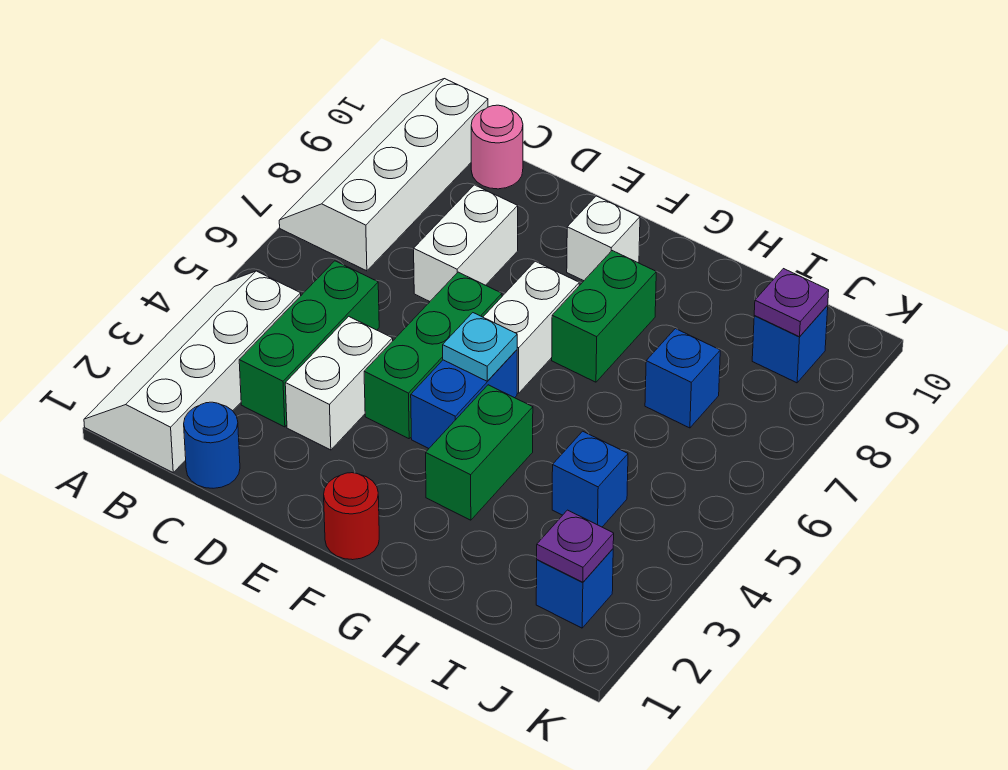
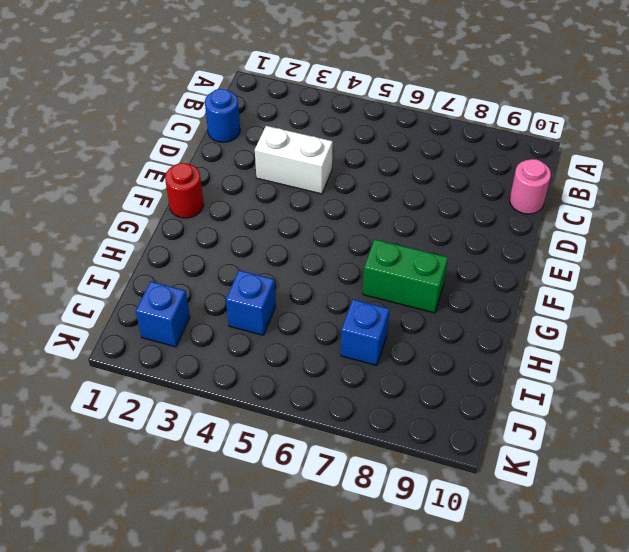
none -> white slope A1:B4 level 1 top B
none -> white slope A7:B10 level 1 top B
none -> green brick C3:C5 level 1

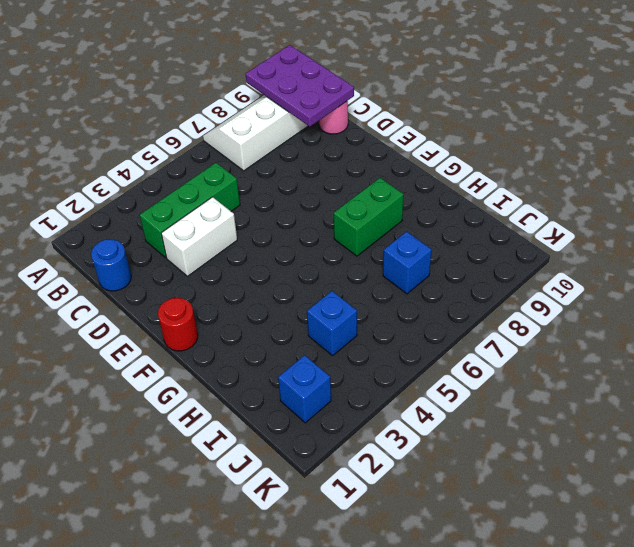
purple plate A9:C10 level 2 -> none
none -> white slope A1:B4 level 1 top B
none -> white brick D7:D8 level 1
none -> green brick E4:E6 level 1

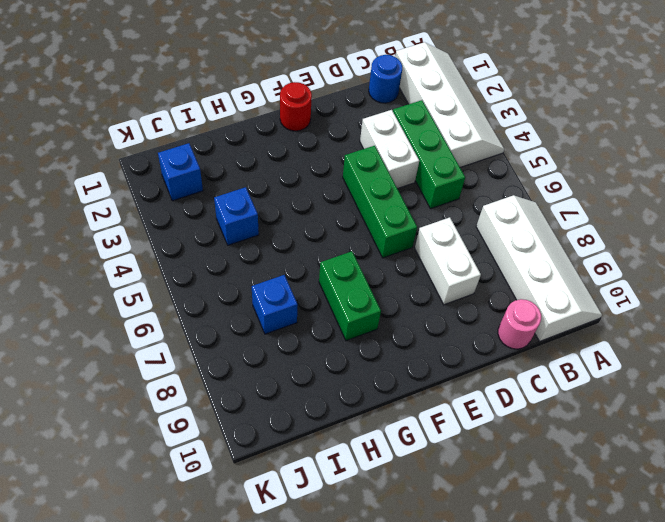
none -> blue brick F4:F5 level 1
none -> white brick F6:F7 level 1
none -> white brick F9 level 1

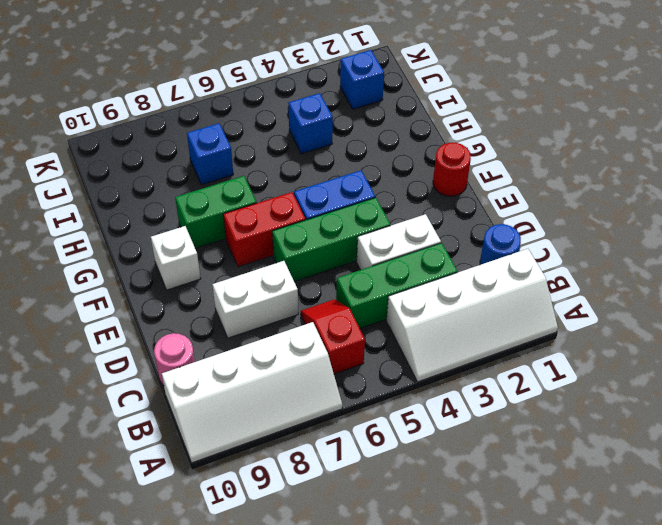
red slope B6:C6 level 1 top B -> none
red brick F6:F7 level 1 -> white brick F6:F7 level 1
none -> green brick G3:G4 level 1
none -> blue brick J9 level 1
none -> cyan plate F5 level 2

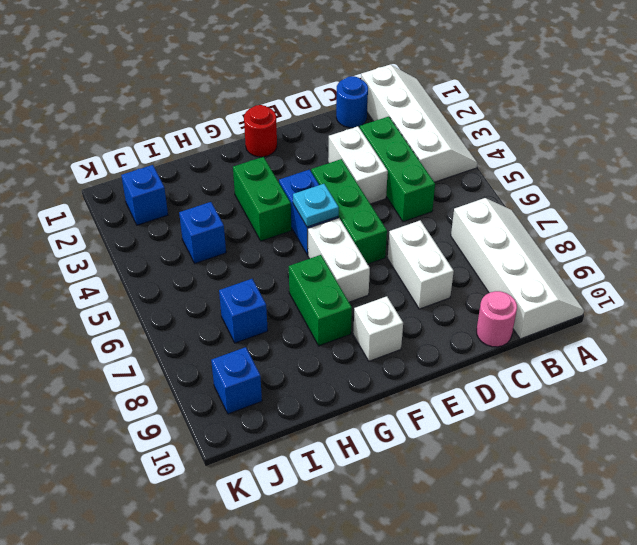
none -> purple plate J2 level 2
none -> purple plate J9 level 2

